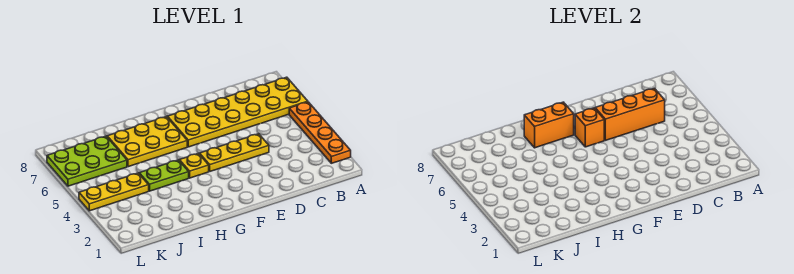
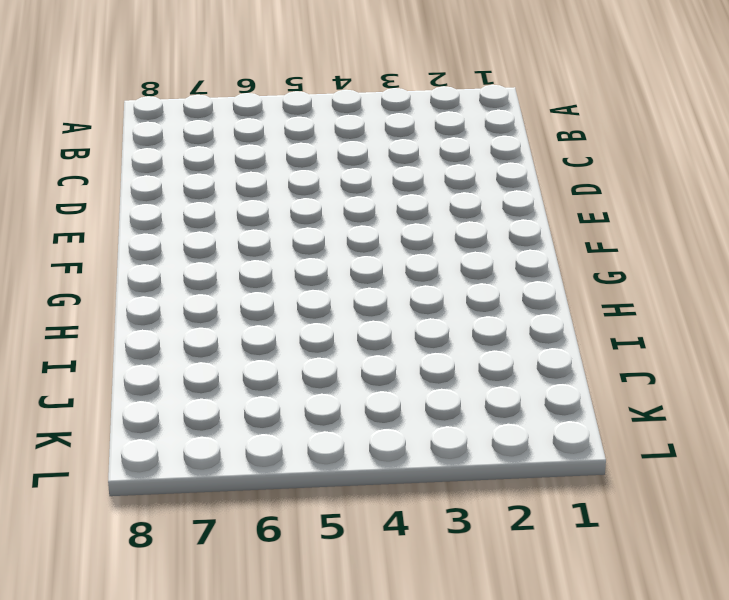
none -> orange plate A2:A5 level 1
none -> yellow plate A6:F7 level 1

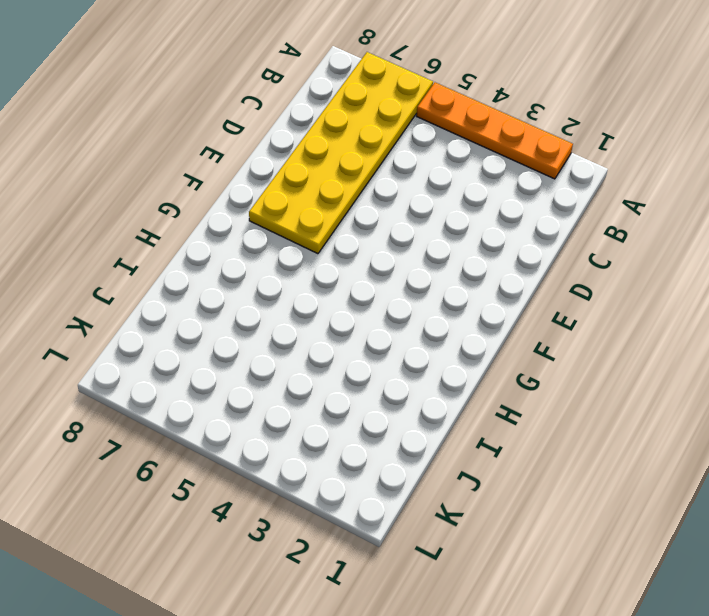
none -> yellow plate D4:F4 level 1
none -> yellow plate G4 level 1

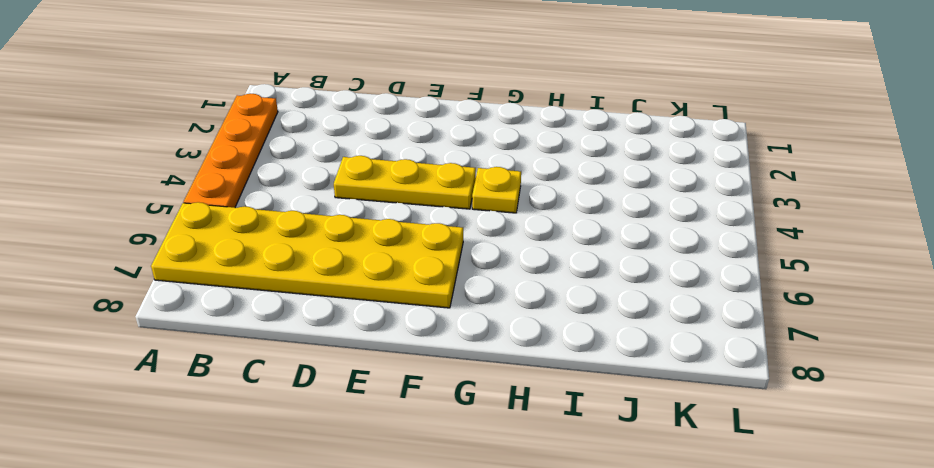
none -> yellow plate G6:I7 level 1
none -> lime plate H4:I4 level 1

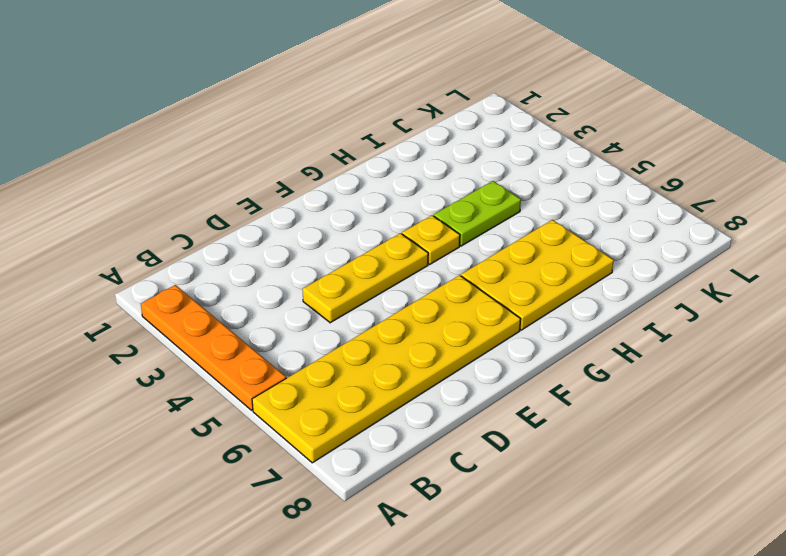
none -> yellow plate J4:L4 level 1
none -> lime plate J6:L7 level 1

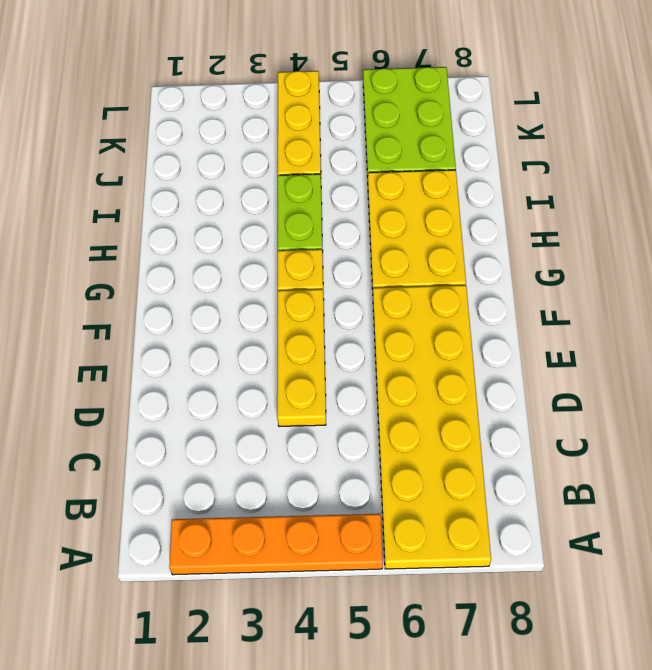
none -> orange brick C6:E6 level 2
none -> orange brick F6 level 2

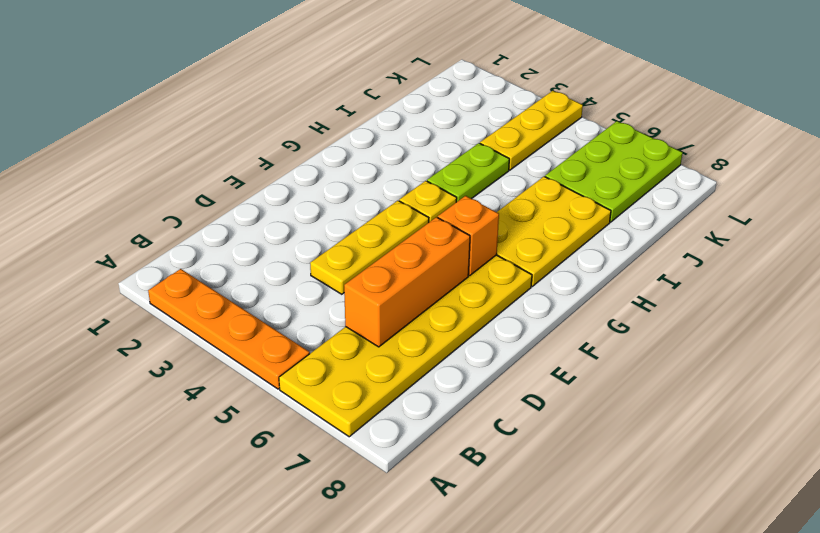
none -> orange brick G7:H7 level 2

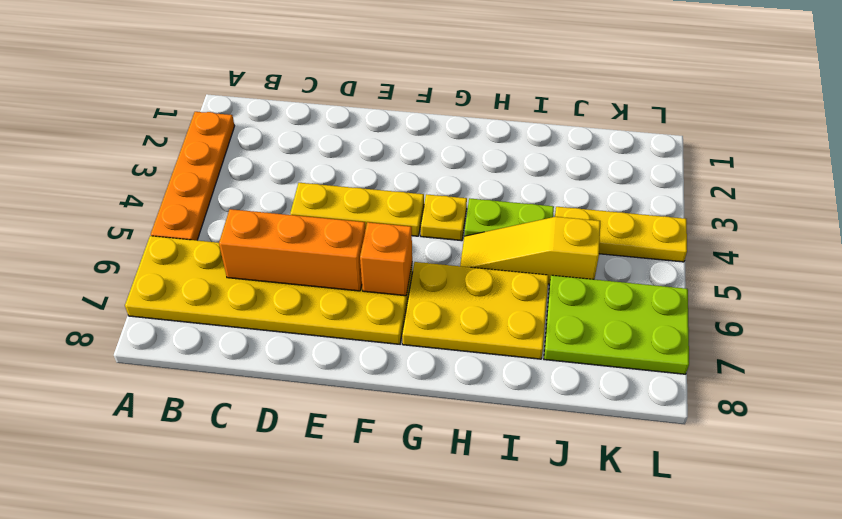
yellow slope H5:J5 level 1 top J -> none
none -> orange brick G7:H7 level 2

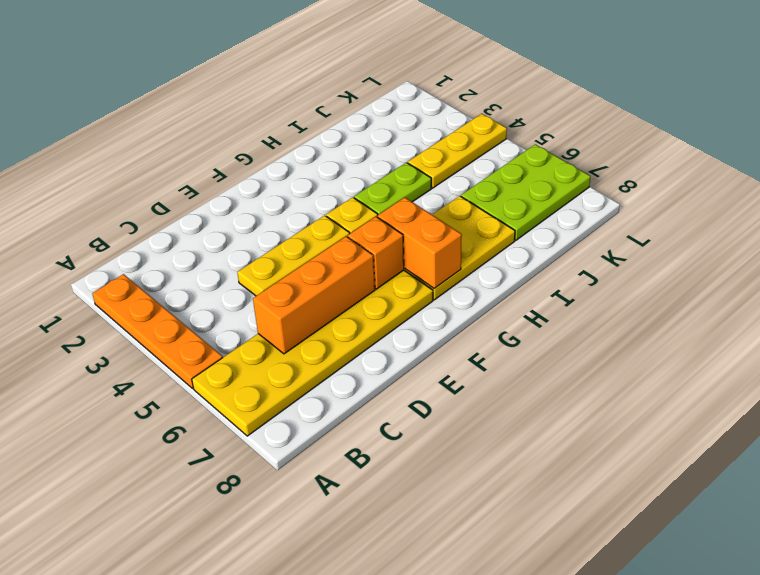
orange brick G6:G7 level 2 -> orange brick G7:H7 level 2

